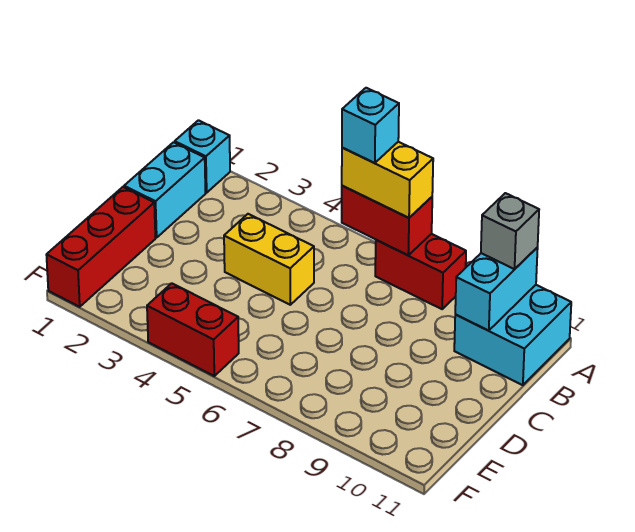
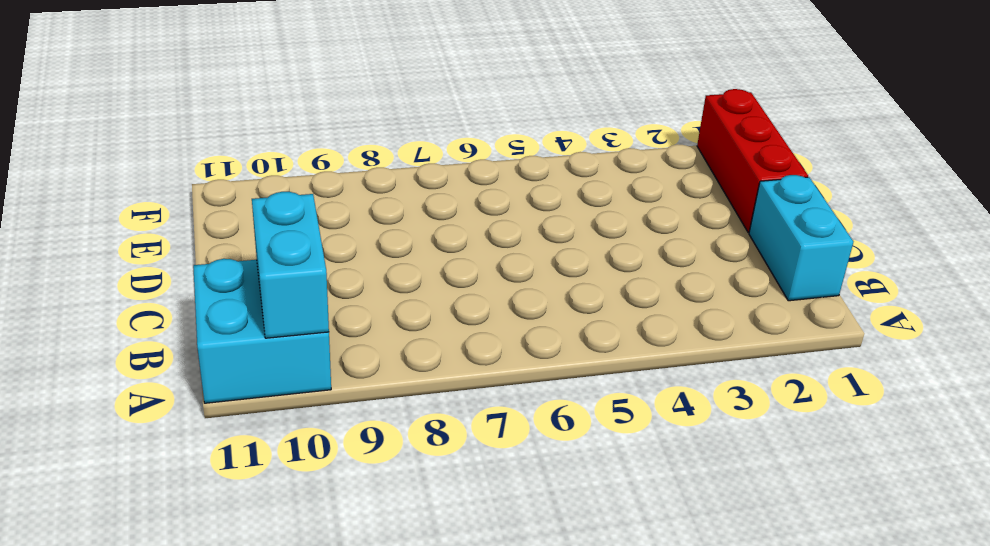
none -> cyan brick A1 level 1
none -> red brick A7:A8 level 1
none -> yellow brick C4:C5 level 1

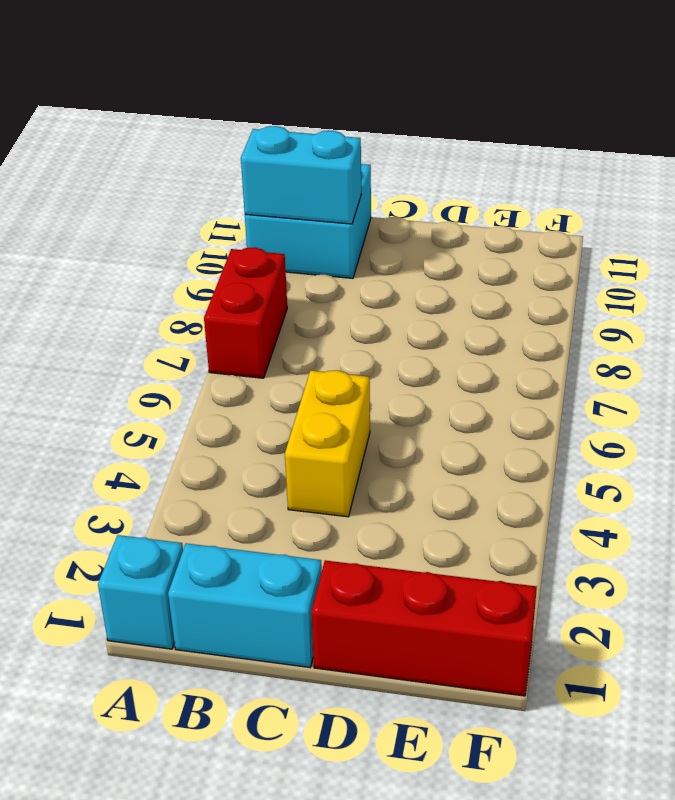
none -> red brick F4:F5 level 1
none -> red brick A6:A7 level 2
none -> yellow brick A6:A7 level 3

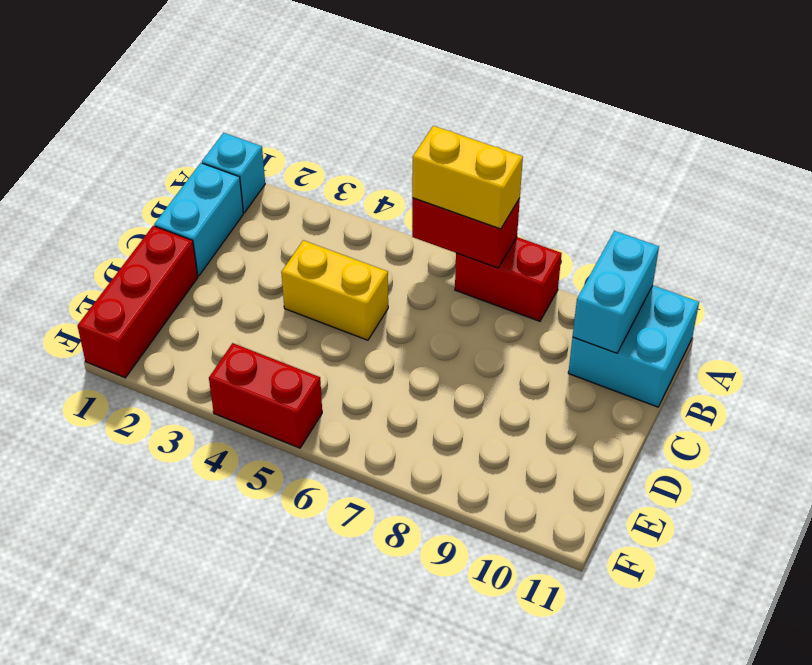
none -> grey brick A10 level 3
none -> cyan brick A6 level 4

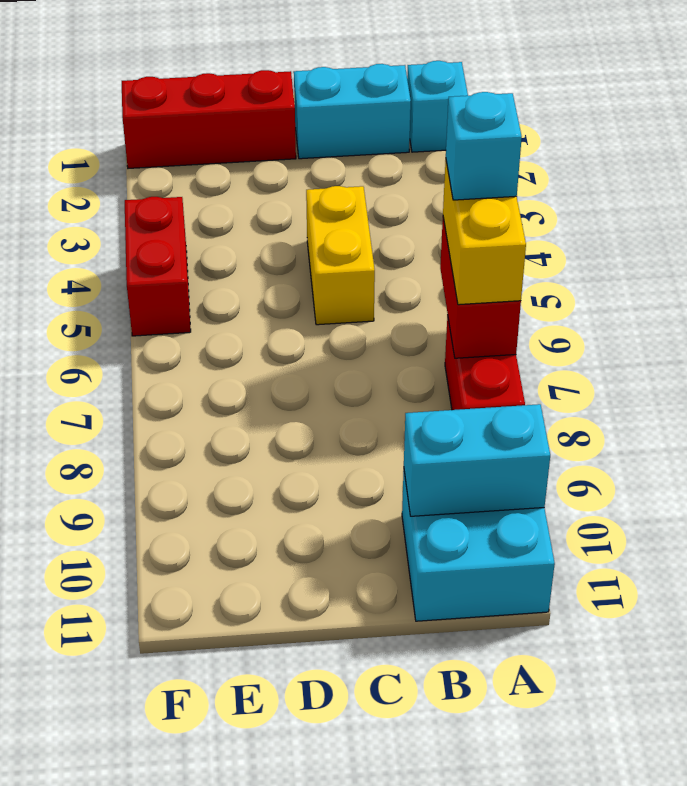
none -> grey brick A10 level 3

